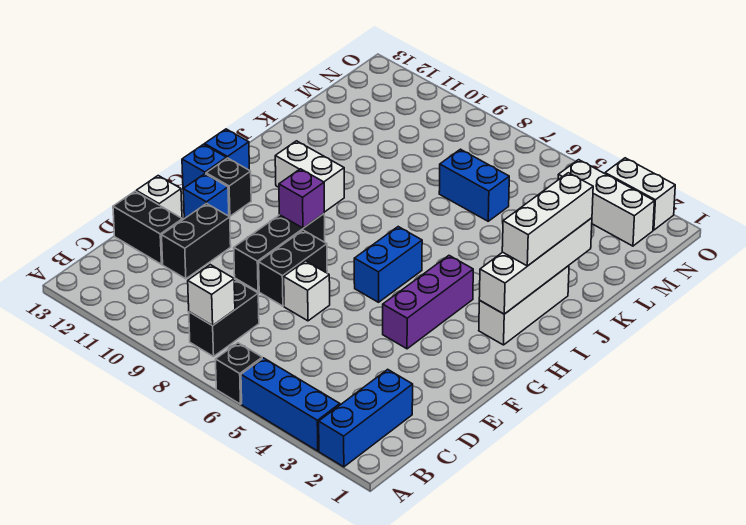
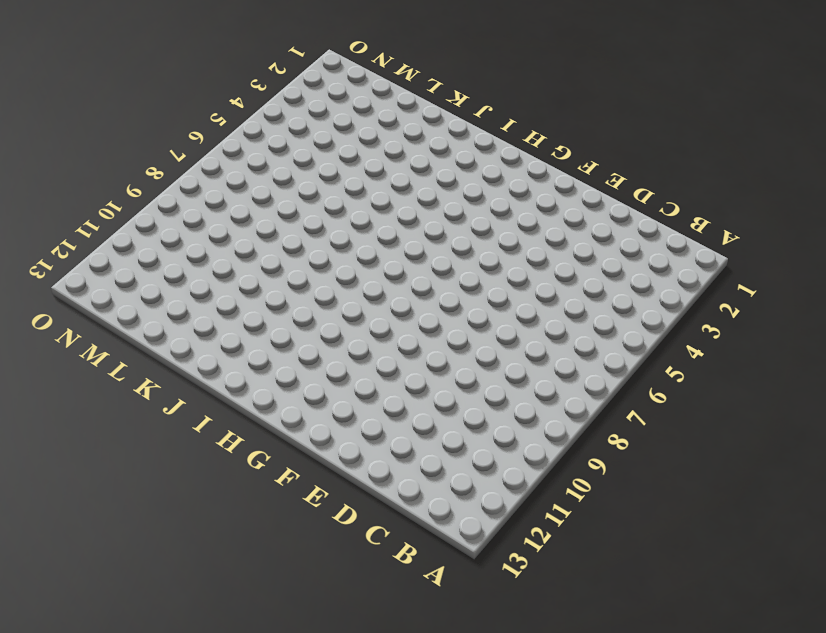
none -> blue brick A2:C2 level 1
none -> blue brick A3:A5 level 1
none -> black brick A6 level 1

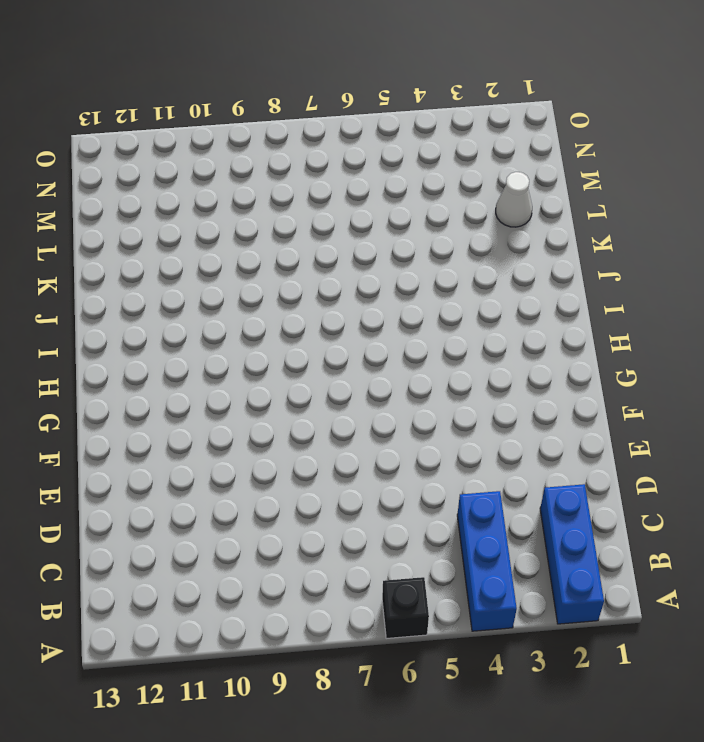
blue brick A4:C4 level 1 -> blue brick A3:A5 level 1
white cone L2 level 1 -> none
none -> black brick B8:C8 level 1
none -> black brick D11:E11 level 1
none -> black brick D12:D13 level 1

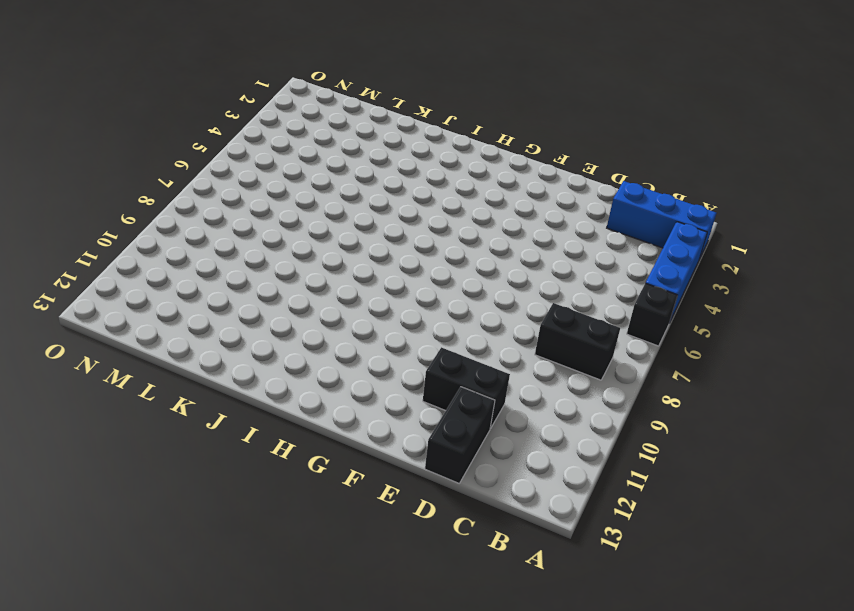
none -> white brick E7 level 1
none -> black brick E8:F8 level 1
none -> black brick E9:G9 level 1

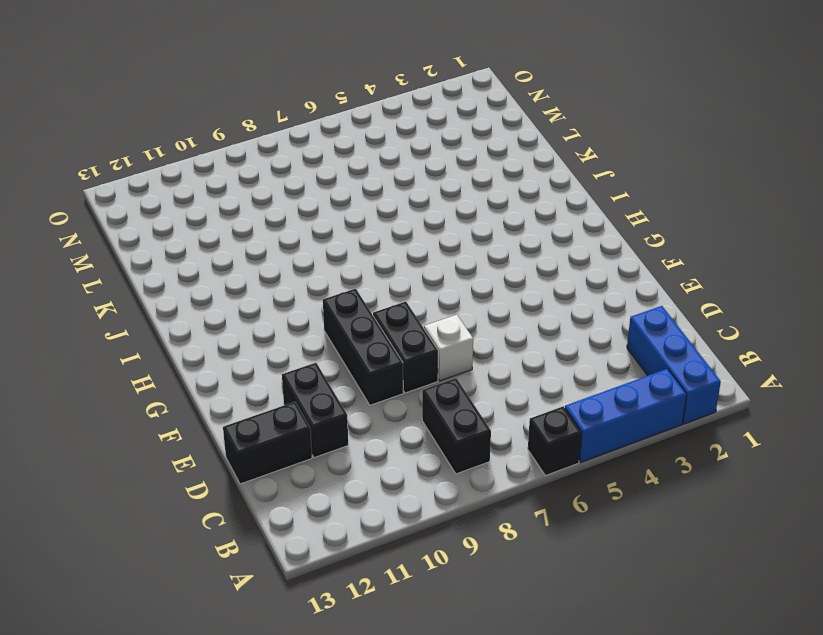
none -> white brick E13 level 1
none -> purple brick F4:H4 level 1
none -> blue brick F12 level 1

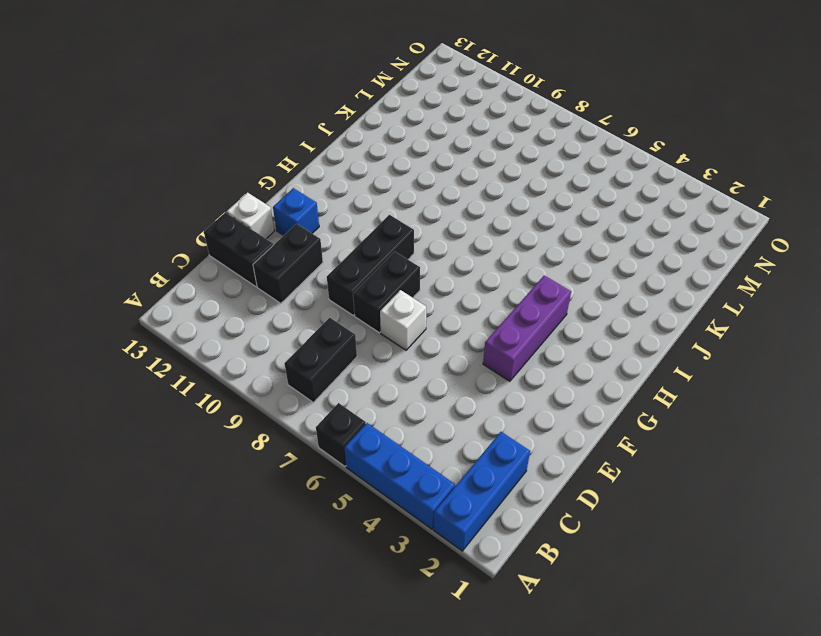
none -> blue brick G6:H6 level 1
none -> black brick G12 level 1
none -> blue brick G13 level 1

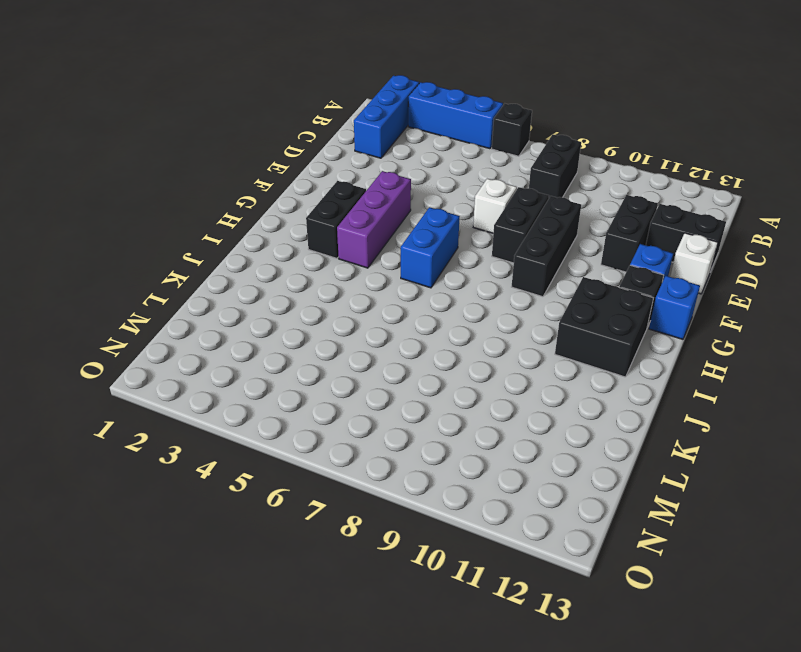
black brick G3:H3 level 1 -> none
black brick H11:I12 level 1 -> white brick I10:I11 level 1
none -> white brick H2:J2 level 1
none -> blue brick H13 level 1
none -> blue brick L6:L7 level 1

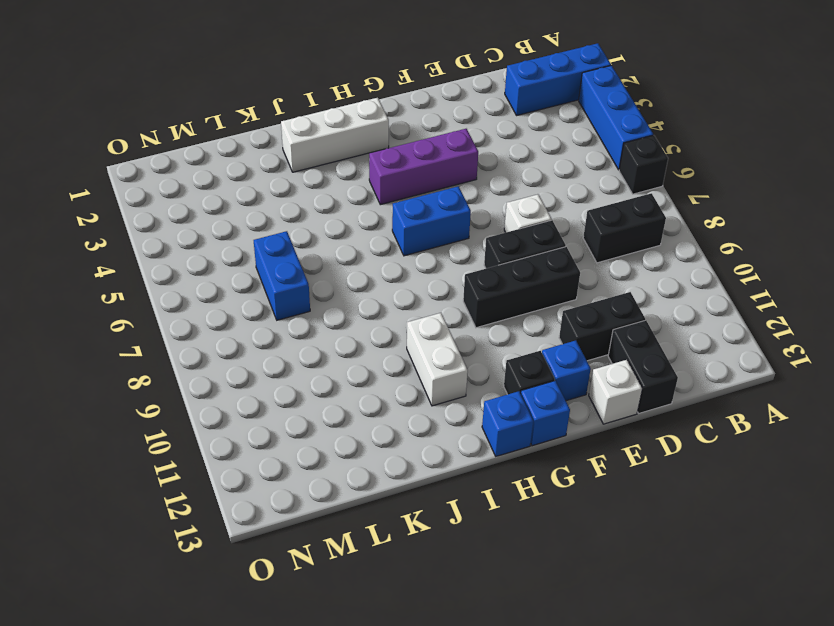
none -> white brick N2:N4 level 1
none -> white brick O2:O3 level 1
none -> white brick B8 level 2

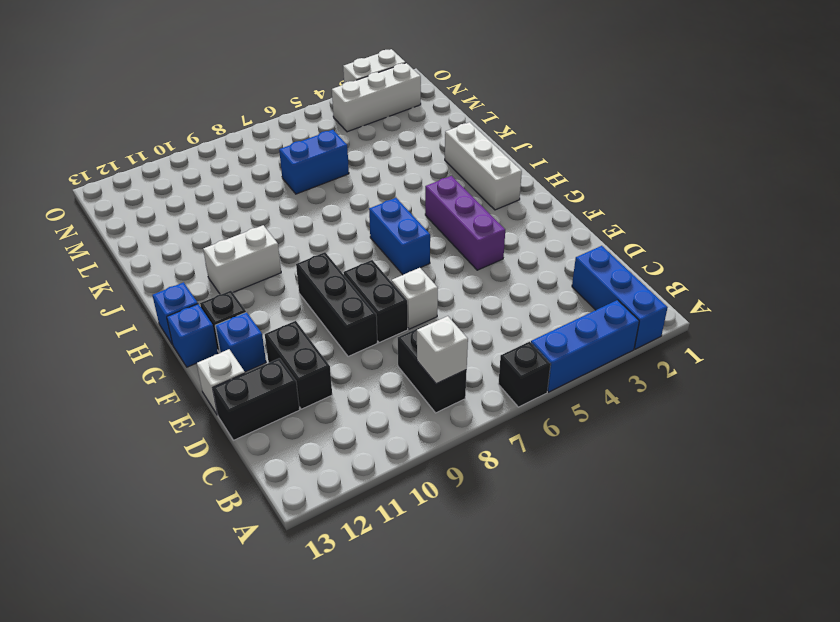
none -> purple brick G9 level 2
none -> white brick H2:K2 level 2
none -> white brick I2:K2 level 3

